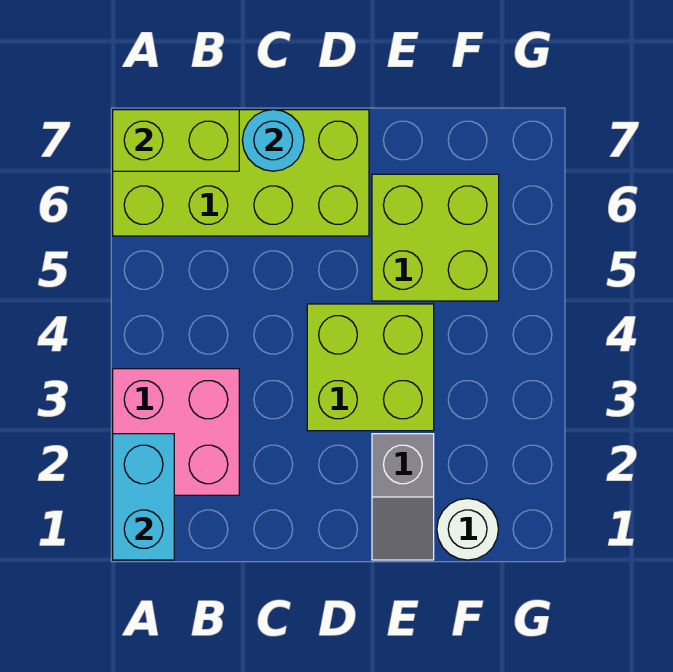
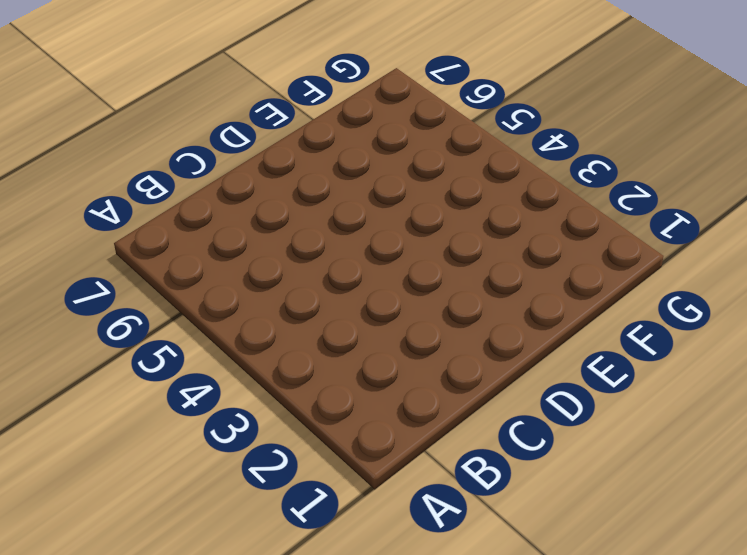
none -> pink brick A2:B3 level 1
none -> lime brick A6:D7 level 1

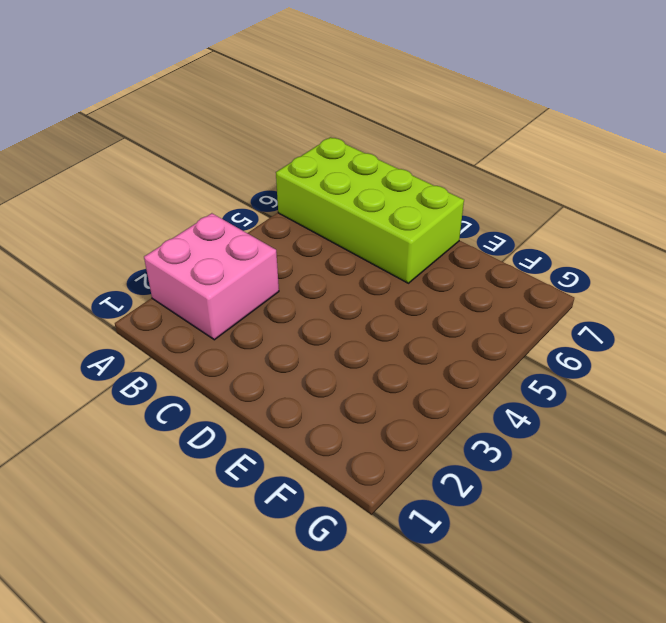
none -> lime brick D3:E4 level 1
none -> grey slope E1:E2 level 1 top 2

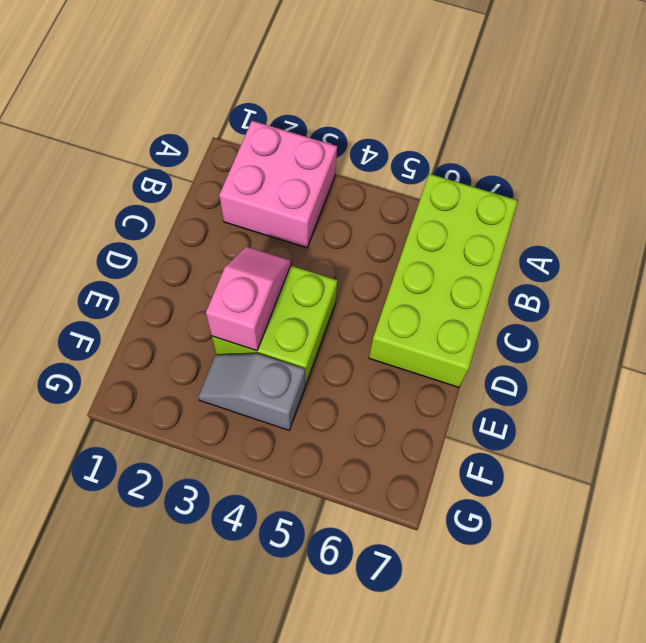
pink slope D3:E3 level 2 top E -> none
grey slope F3:F4 level 1 top 4 -> grey slope E1:E2 level 1 top 2
none -> lime brick E5:F6 level 1
none -> white round brick F1 level 1

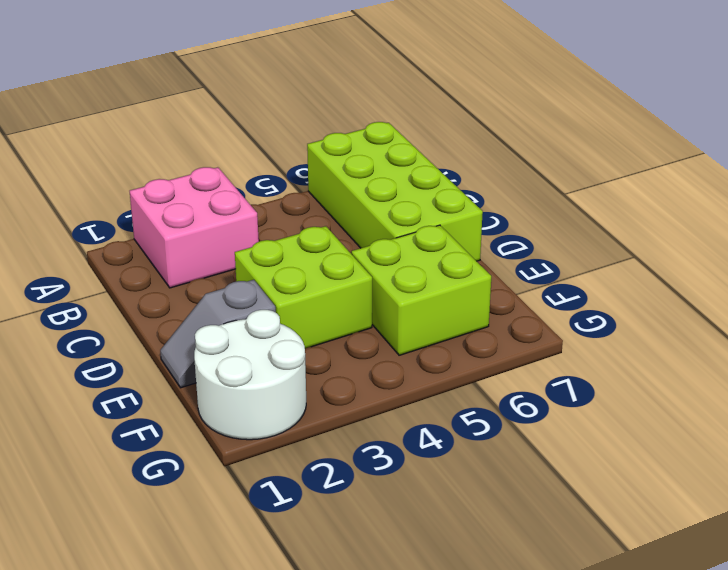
white round brick F1:G2 level 1 -> white round brick F1 level 1
none -> cyan brick A1:A2 level 2
none -> lime brick A7:B7 level 2

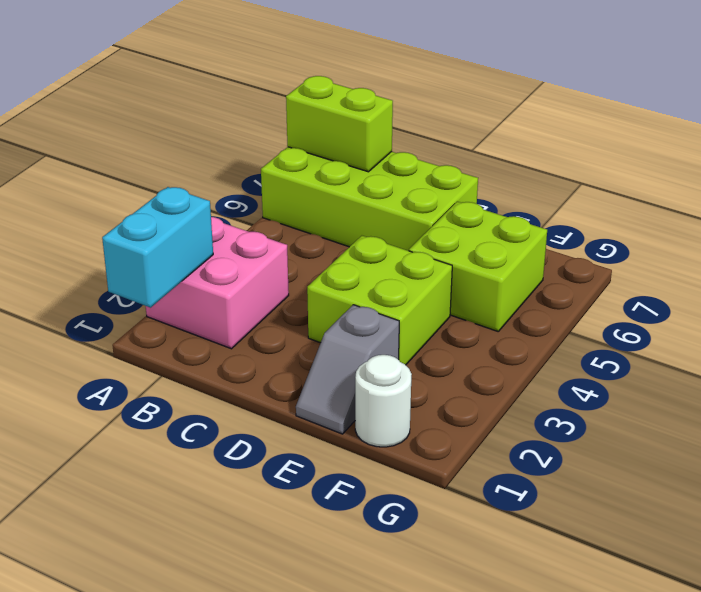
none -> cyan round brick C7 level 2

